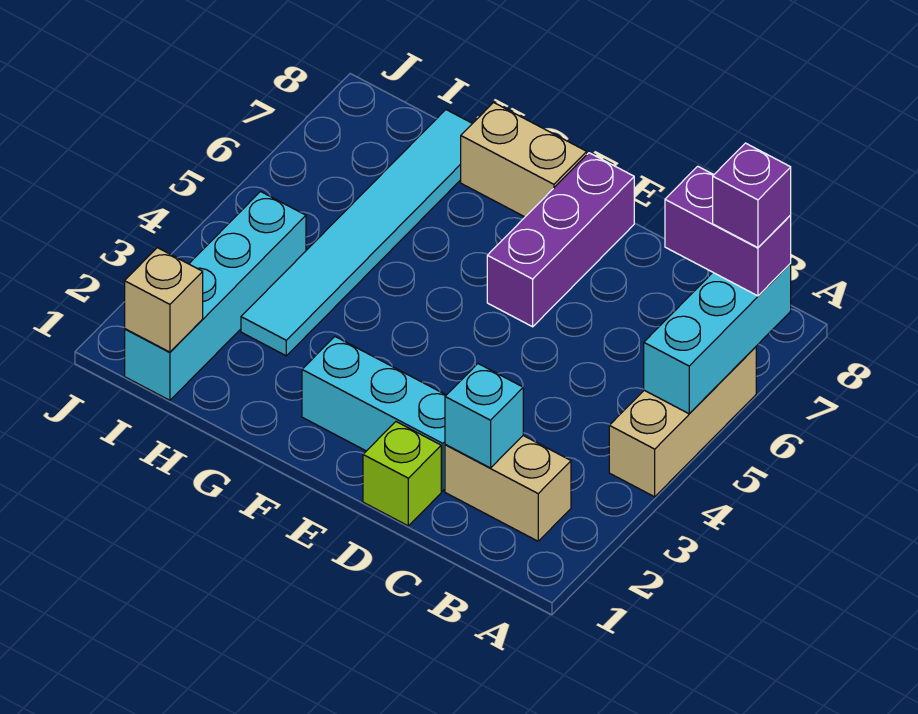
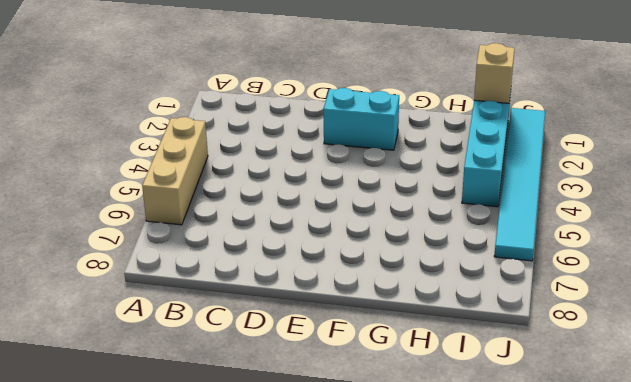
cyan brick E2:F2 level 1 -> cyan brick D2:F2 level 1
cyan tile J1:J6 level 1 -> cyan tile H3:H8 level 1
none -> tan brick B2:C2 level 1
none -> lime brick D1 level 1
none -> purple brick E6:E8 level 1

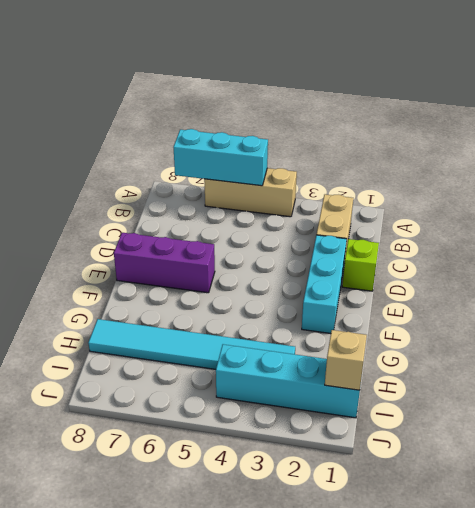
none -> tan brick F8:G8 level 1
none -> cyan brick C2 level 2
none -> purple brick A7:B7 level 3

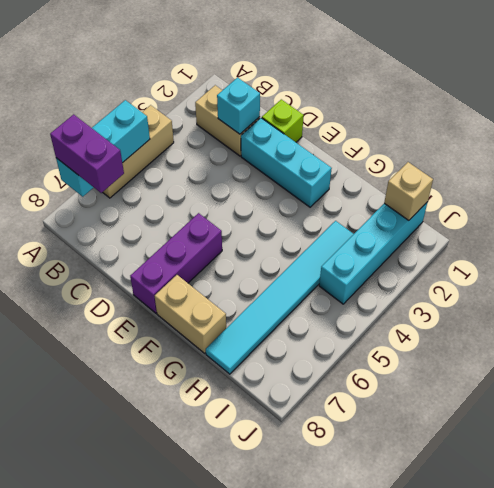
none -> purple brick A7 level 4

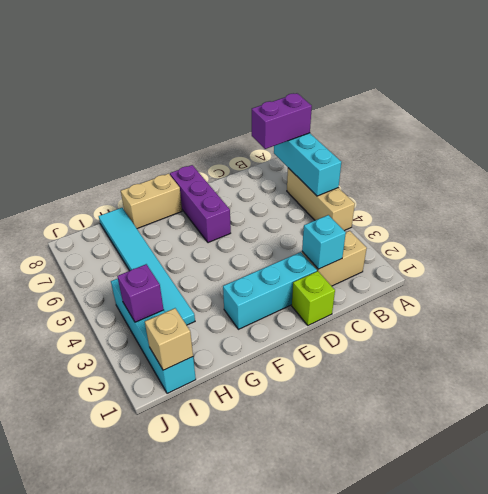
purple brick I3 level 2 -> purple brick A7 level 4

